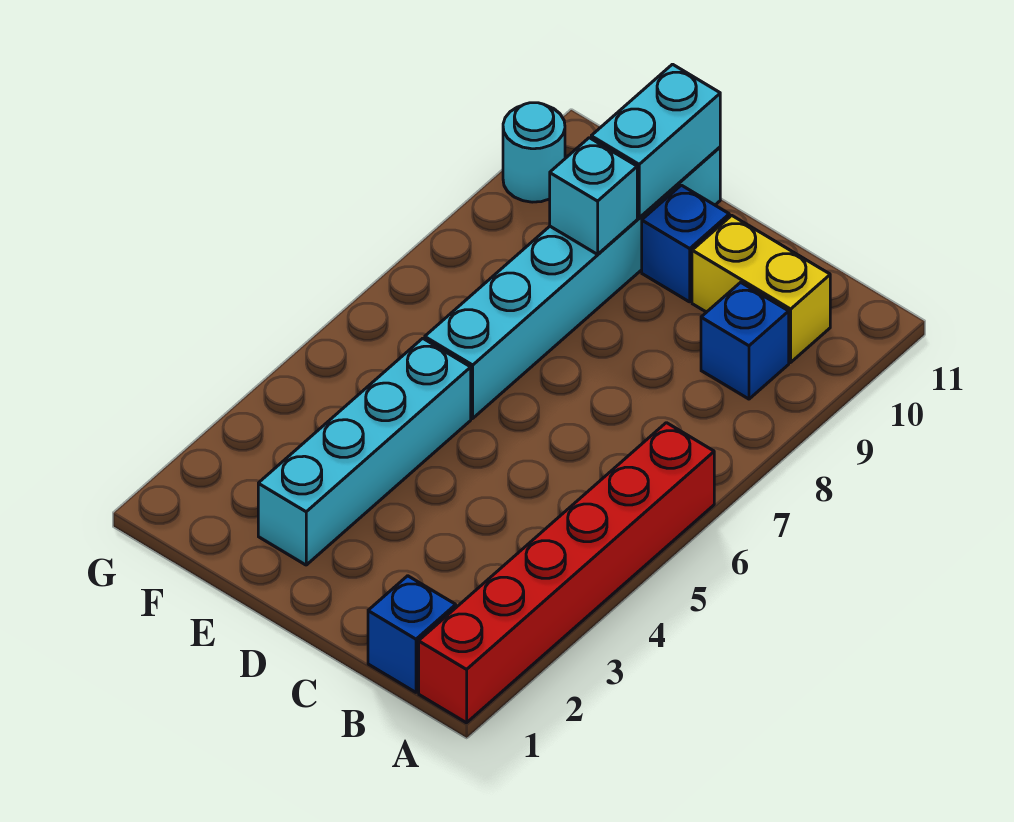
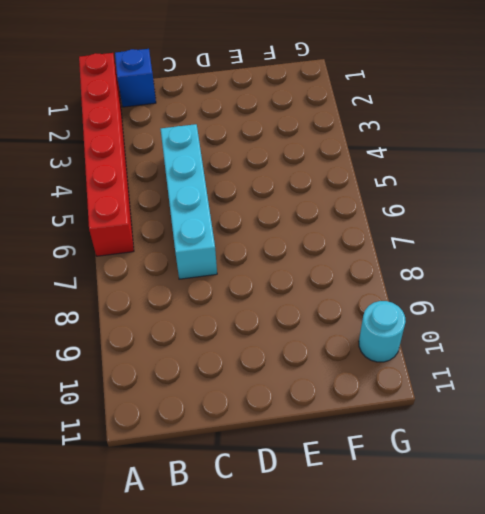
cyan brick C4:C7 level 1 -> cyan brick E2:E5 level 1
none -> blue brick B9 level 1
none -> yellow brick B10:C10 level 1

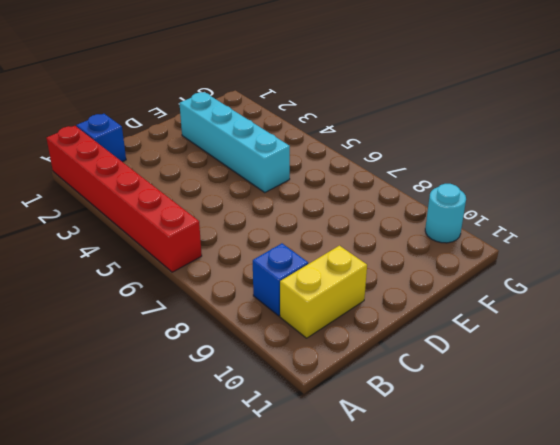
none -> blue brick D10 level 1
none -> cyan brick E6:E11 level 1

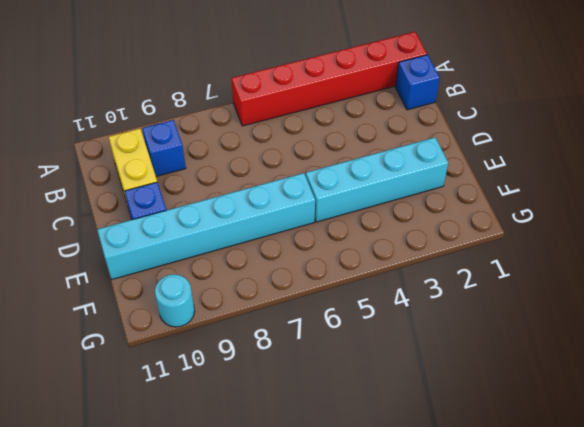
none -> cyan brick E9 level 2
none -> cyan brick E10:E11 level 2

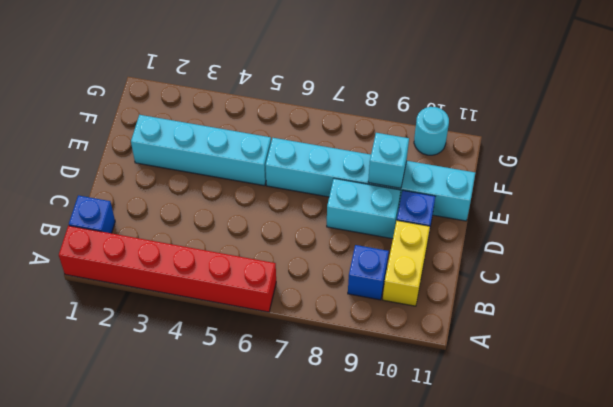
cyan brick D8:D9 level 1 -> cyan brick E10:E11 level 2

